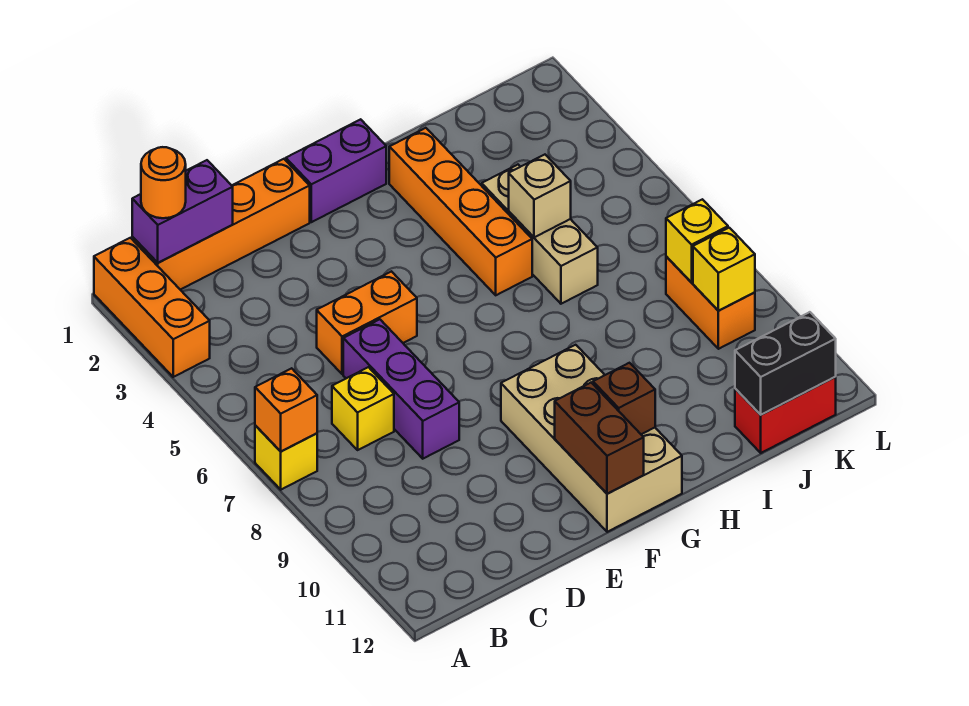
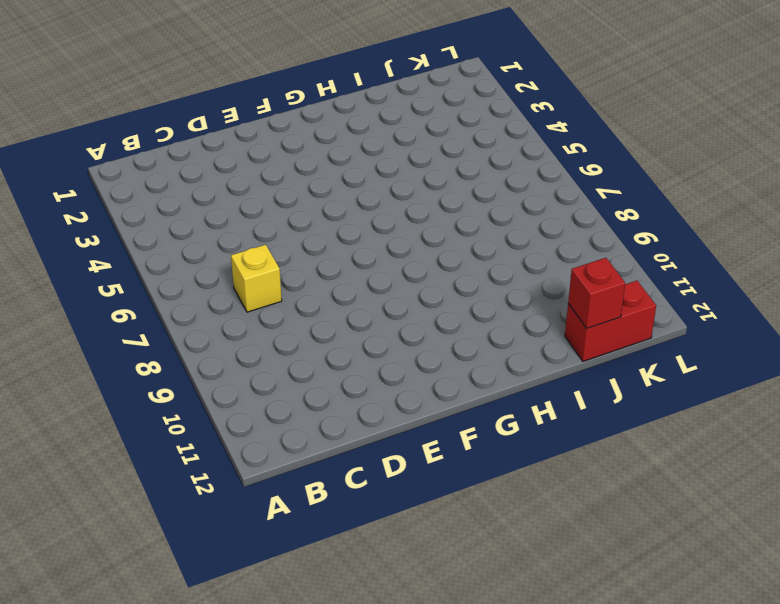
red brick J12 level 2 -> black brick J12:K12 level 2
none -> orange brick A1:A3 level 1
none -> yellow brick A7 level 1
none -> orange brick B1:E1 level 1

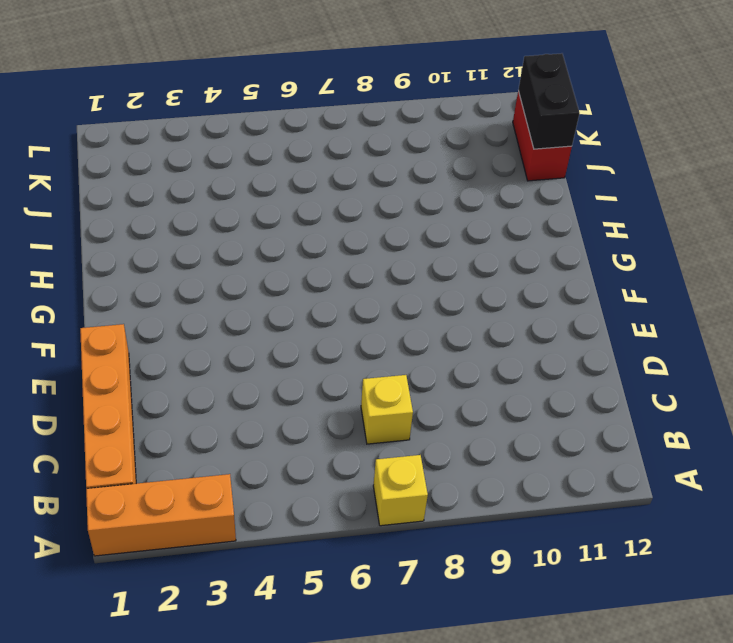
none -> orange brick D5:E5 level 1
none -> purple brick D6:D8 level 1
none -> purple brick F1:G1 level 1

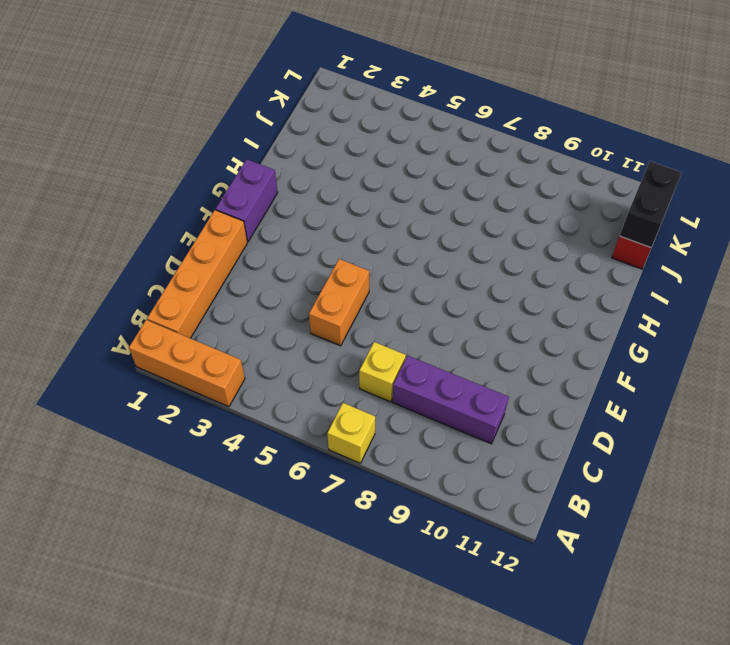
purple brick C8:C10 level 1 -> purple brick D6:D8 level 1
none -> tan brick F9:G12 level 1
none -> orange brick H2:H5 level 1
none -> tan brick I4:I6 level 1

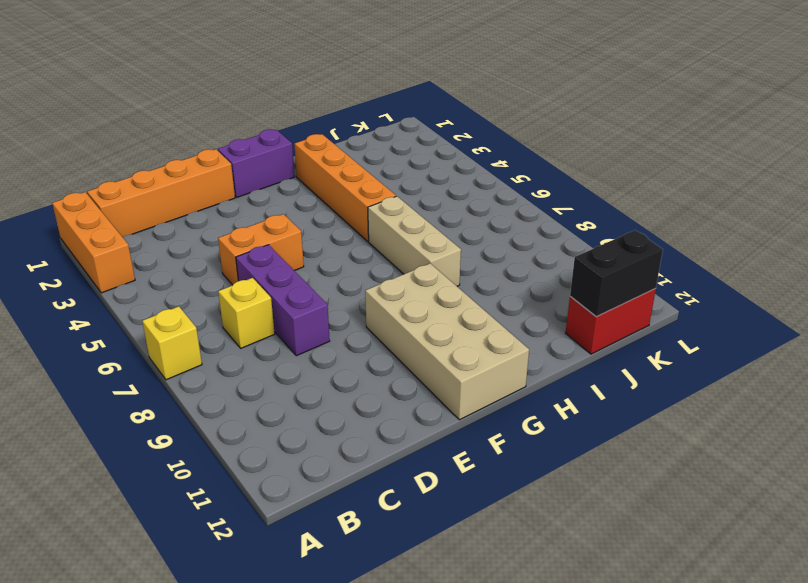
tan brick H6:H8 level 1 -> tan brick I4:I6 level 1
none -> orange brick K8:K9 level 1
none -> orange brick A7 level 2
none -> purple brick B1:C1 level 2

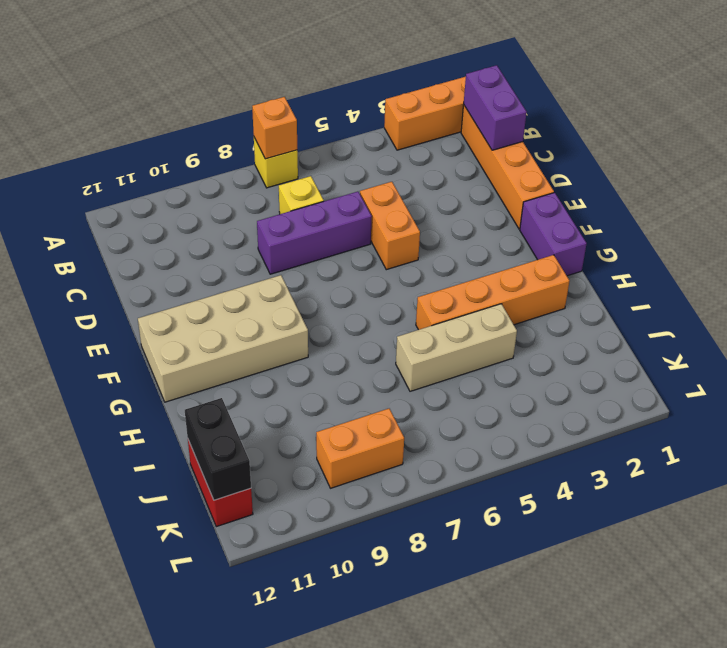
none -> brown brick F11:F12 level 2
none -> brown brick G11 level 2
none -> tan brick I5 level 2

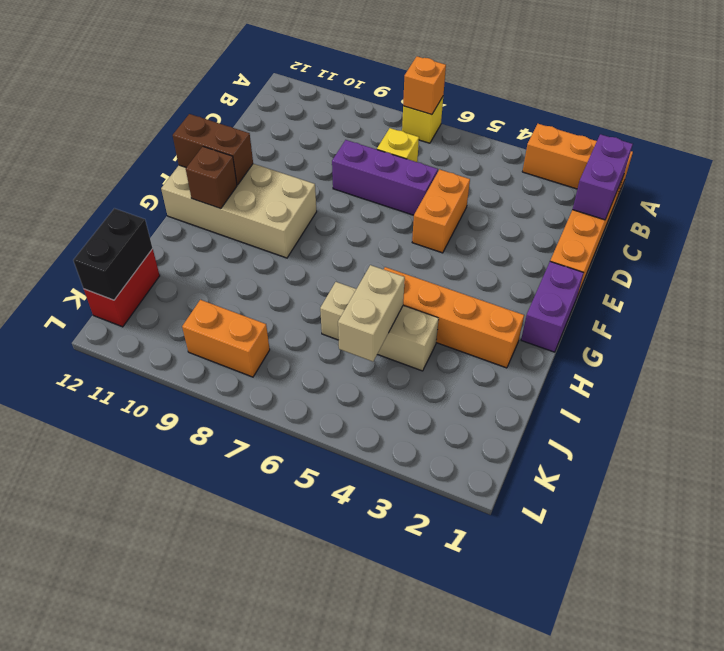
tan brick I5:J5 level 2 -> tan brick I5 level 2
none -> yellow brick K8 level 2
none -> yellow brick K9 level 2
none -> orange round brick B1 level 3

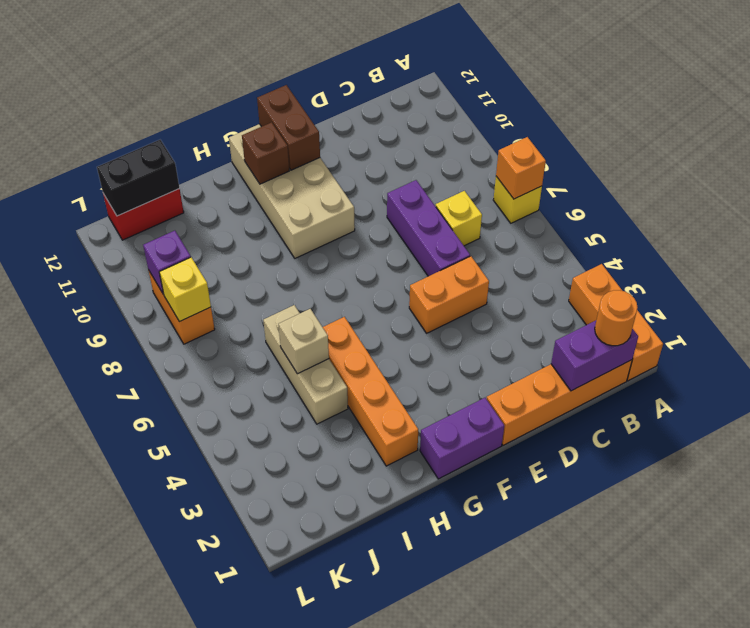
purple brick K9 level 2 -> yellow brick K9 level 2

